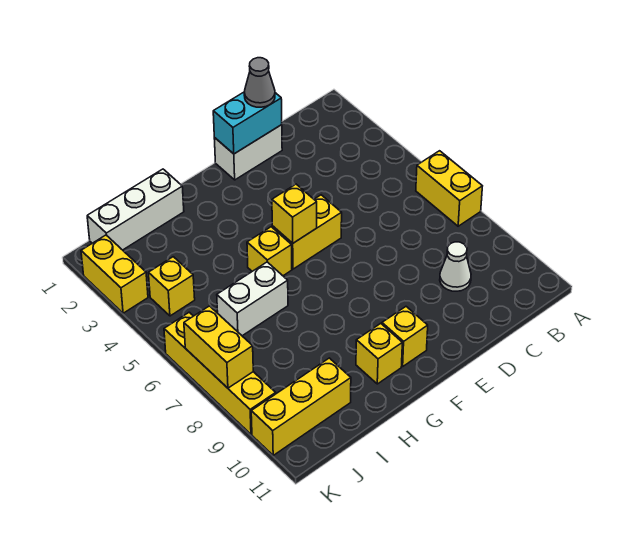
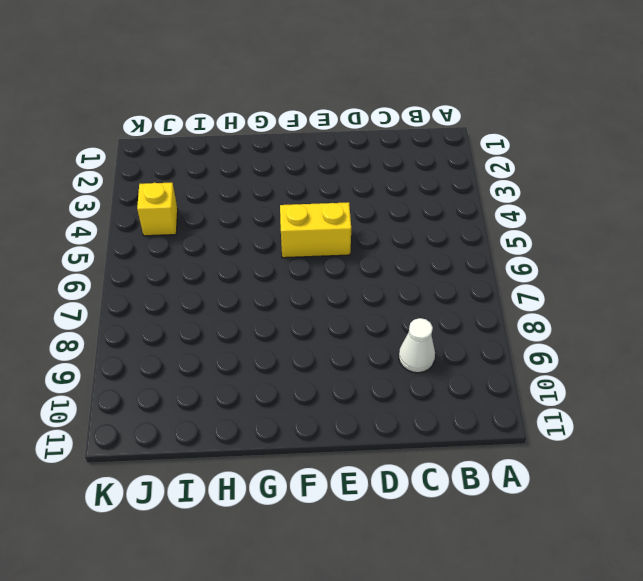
none -> yellow brick A6:A7 level 1
none -> white brick D1:E1 level 1
none -> yellow brick F10 level 1

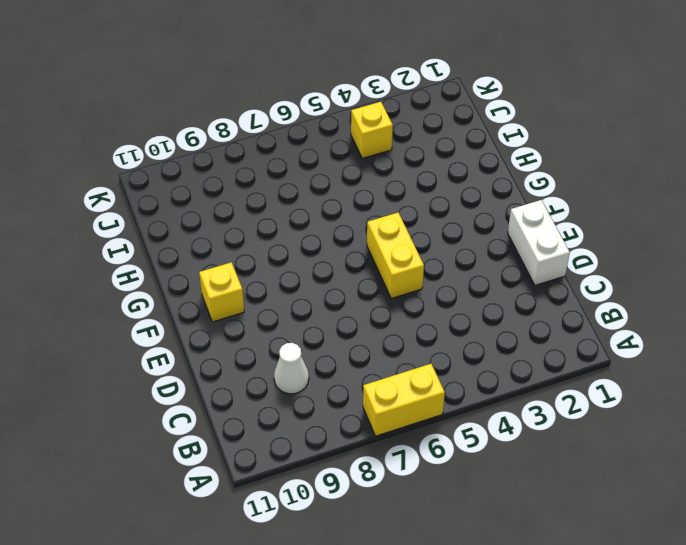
none -> yellow brick G5 level 1
none -> yellow brick G10 level 1
none -> white brick H1:J1 level 1

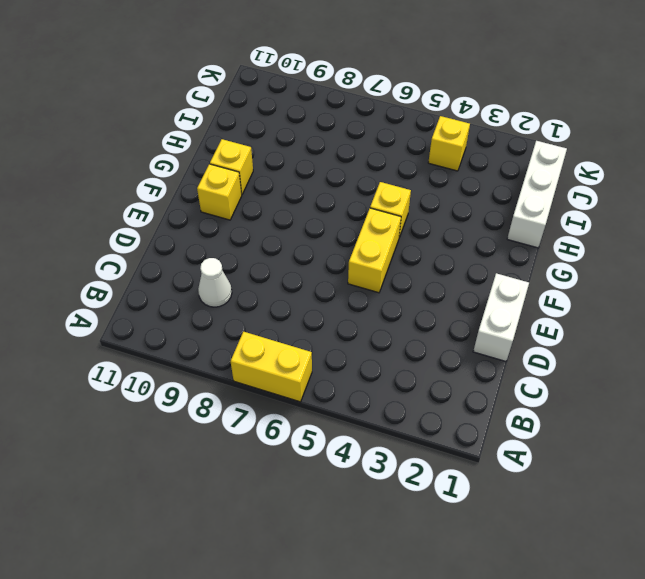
none -> white brick H6:I6 level 1
none -> yellow brick I10:K10 level 1
none -> yellow brick K2:K3 level 1

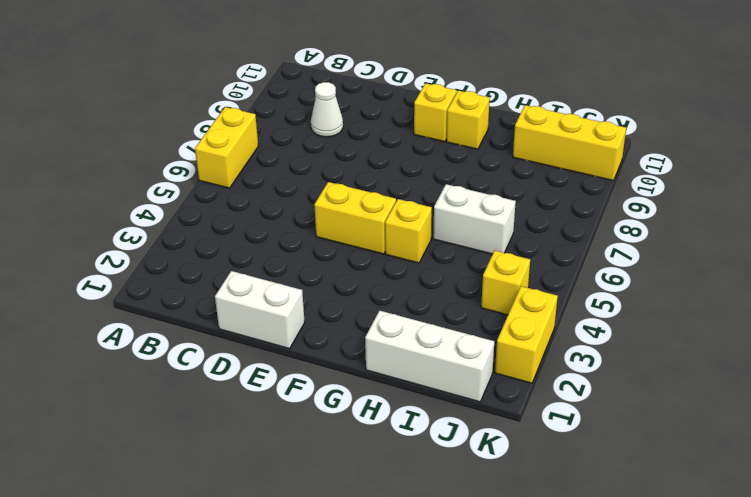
none -> yellow brick K6:K9 level 1
none -> cyan brick D1:E1 level 2
none -> yellow brick F5 level 2

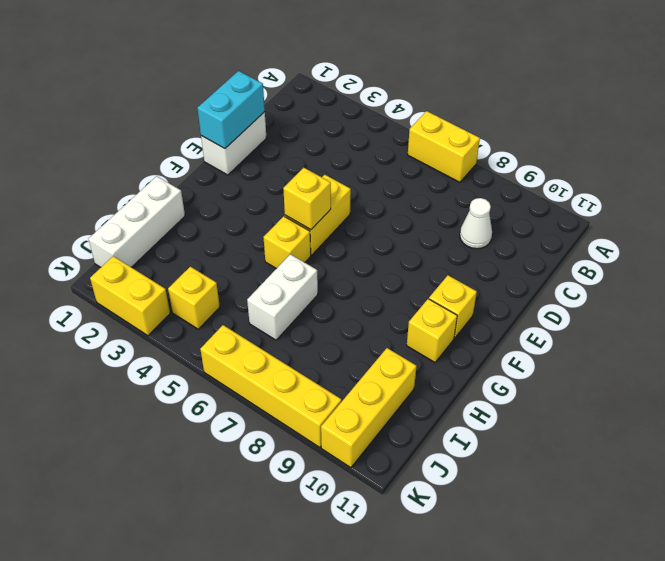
none -> yellow brick K7:K8 level 2
none -> grey cone D1 level 3

